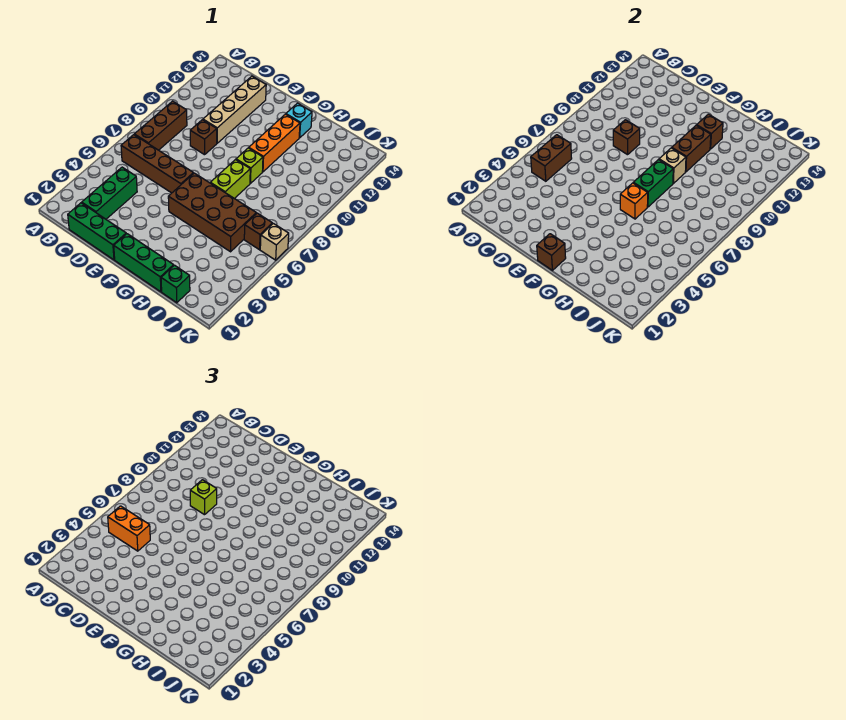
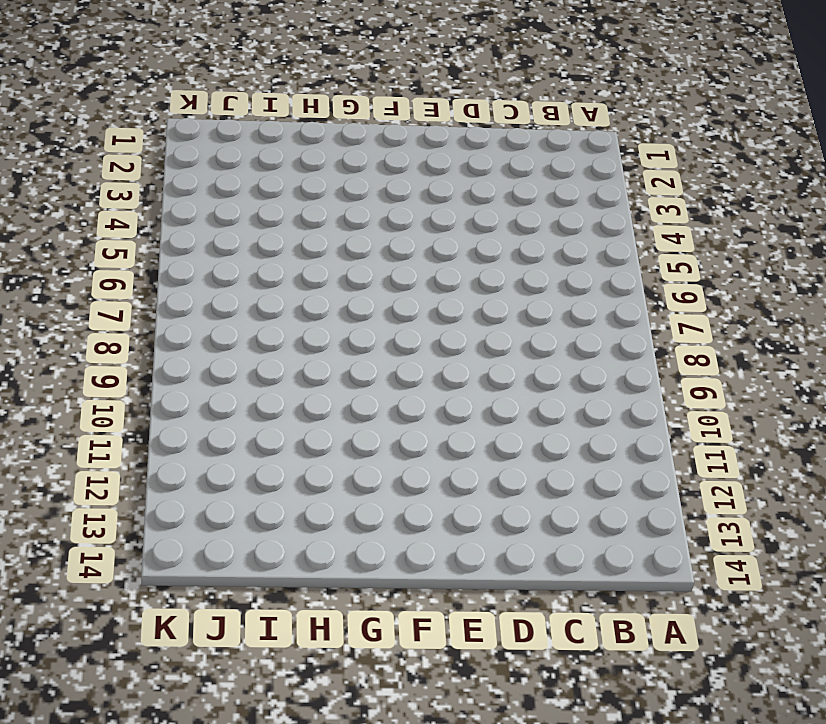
none -> brown brick B6:E6 level 1
none -> brown brick B7:B9 level 1
none -> green brick C1:E1 level 1

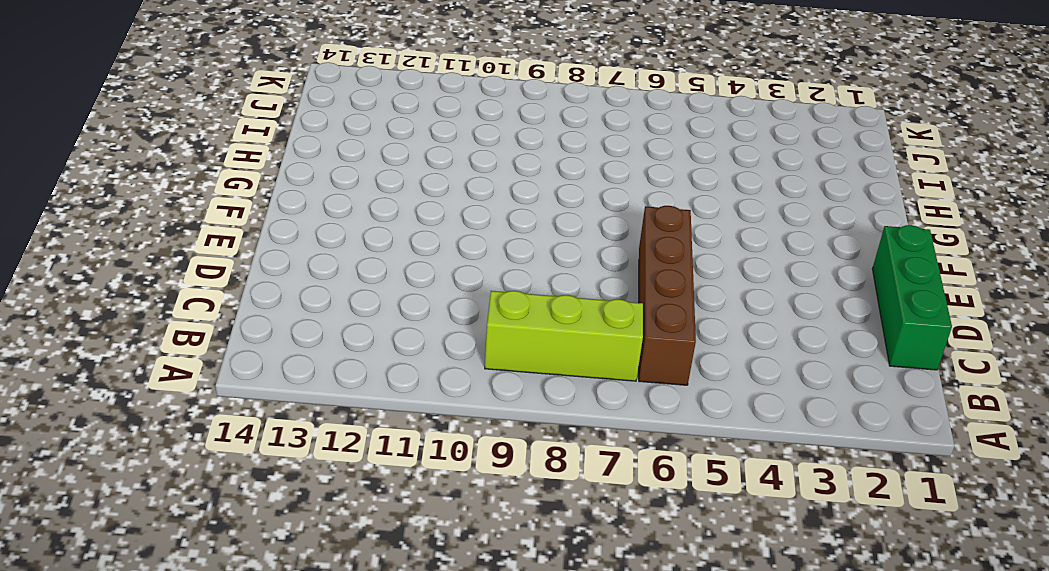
lime brick B7:B9 level 1 -> brown brick B7:B9 level 1
none -> green brick C2:C4 level 1
none -> brown brick D9 level 1
none -> tan brick D10:D13 level 1

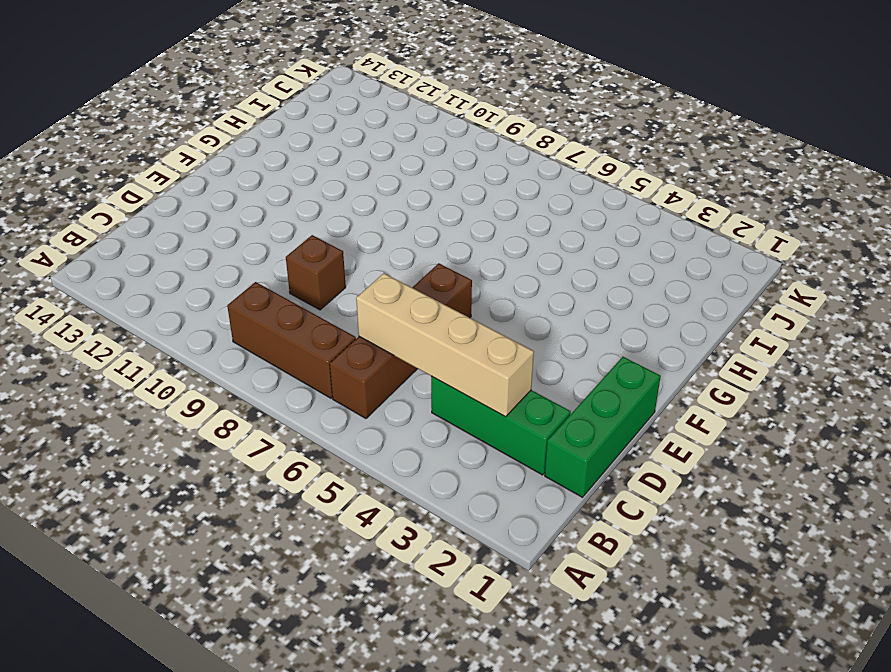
tan brick C3:C6 level 2 -> tan brick D10:D13 level 1
none -> green brick F1:H1 level 1
none -> brown brick F5:I6 level 1
none -> lime brick G7:G8 level 1

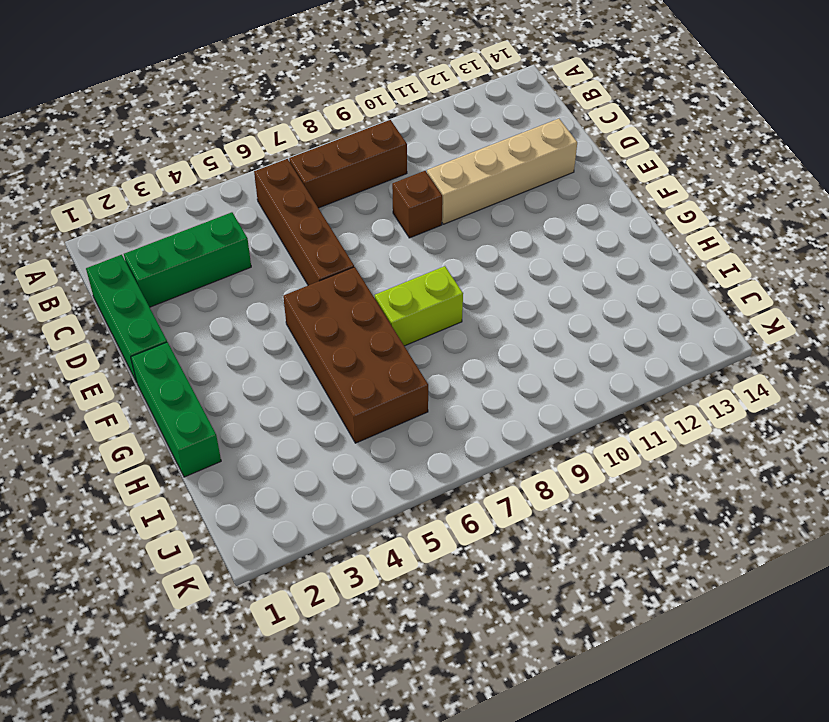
none -> lime brick G9 level 1
none -> orange brick G10:G12 level 1
none -> cyan brick G13 level 1

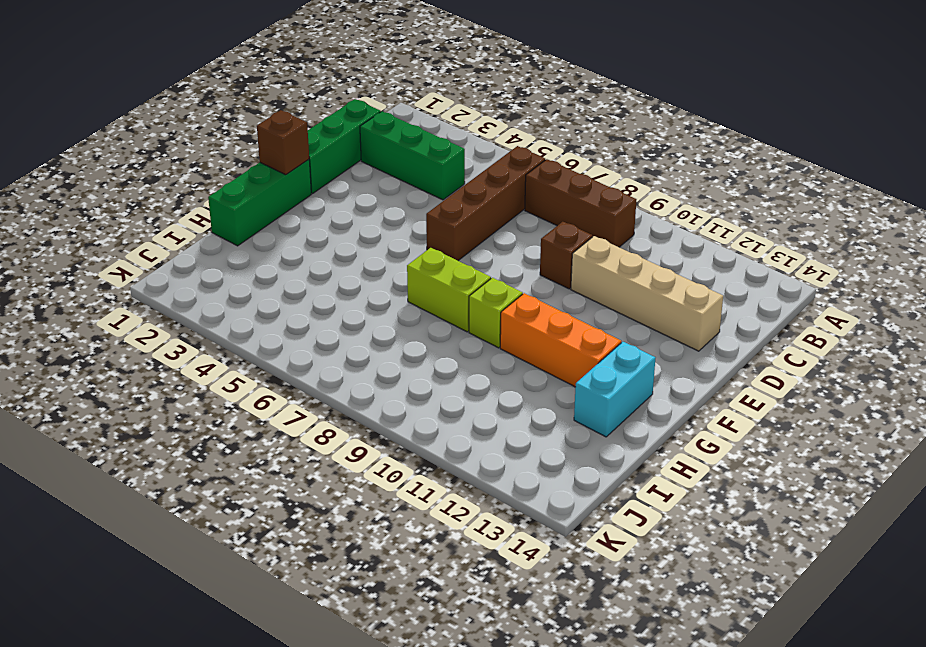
cyan brick G13:H13 level 1 -> cyan brick G13 level 1
none -> brown brick F5:I6 level 1
none -> green brick I1 level 1
none -> brown brick J6 level 1

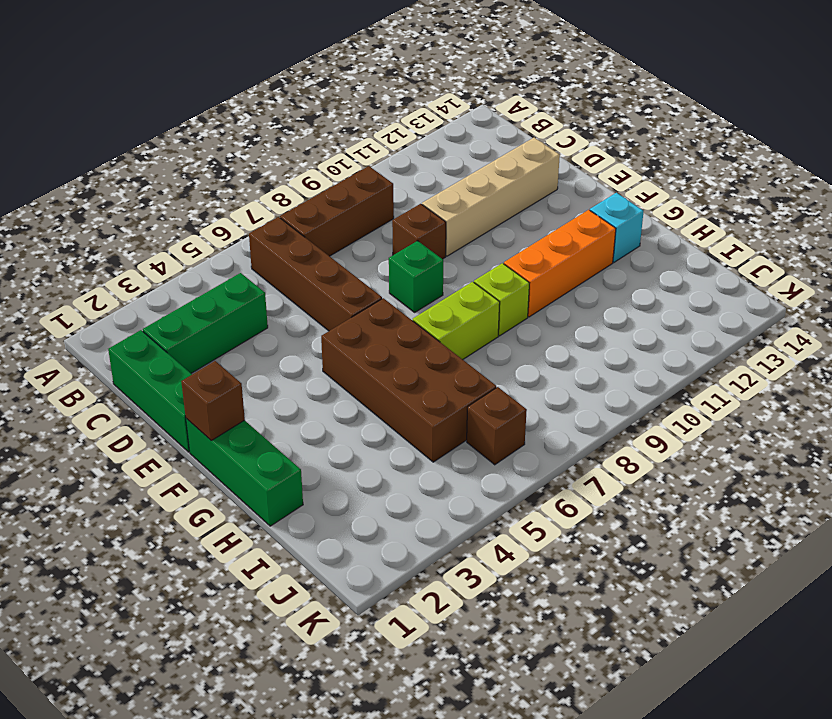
green brick E8 level 1 -> green brick I1 level 1
none -> tan brick K6 level 1
none -> brown brick B5:B6 level 2
none -> brown brick D9 level 2

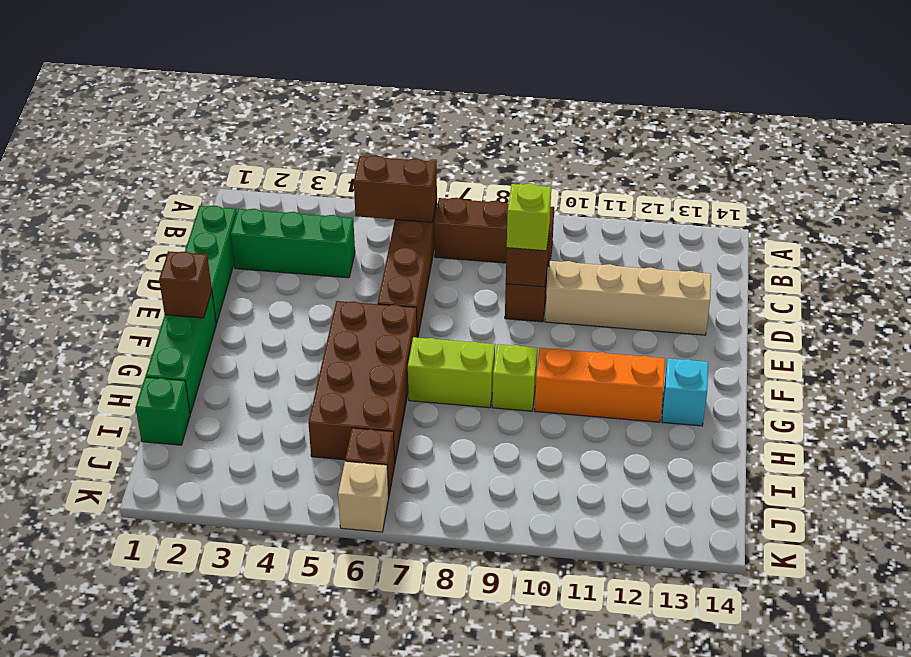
none -> orange brick G6 level 2
none -> green brick G7:G8 level 2
none -> tan brick G9 level 2

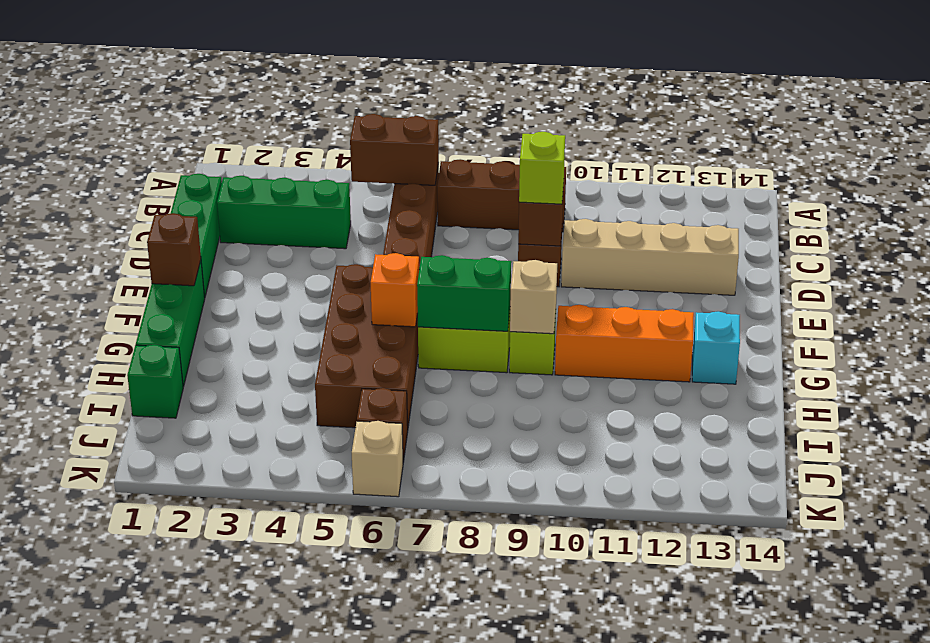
none -> brown brick G10:G11 level 2
none -> brown brick G12 level 2
none -> orange brick B5:C5 level 3

